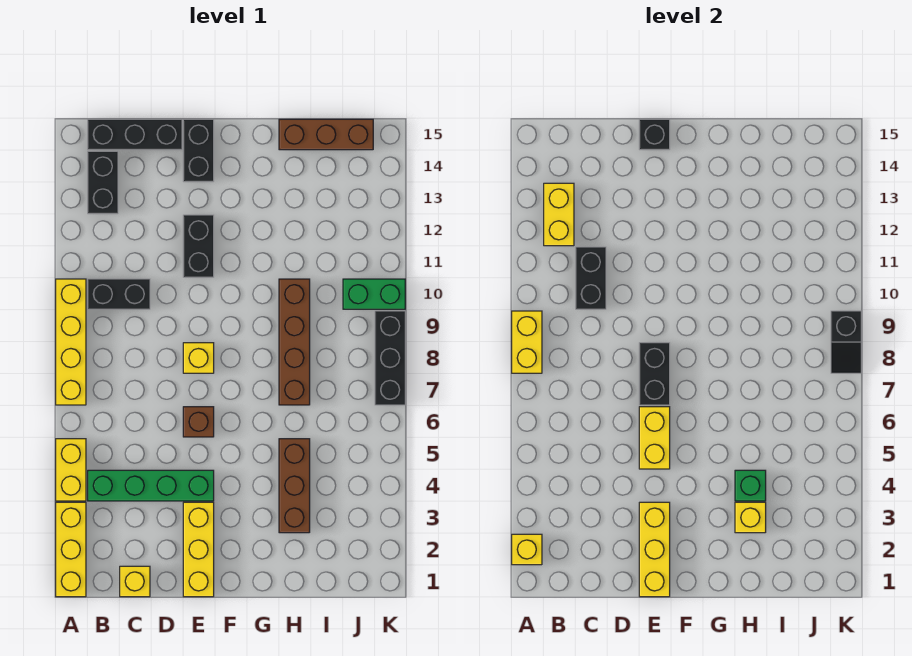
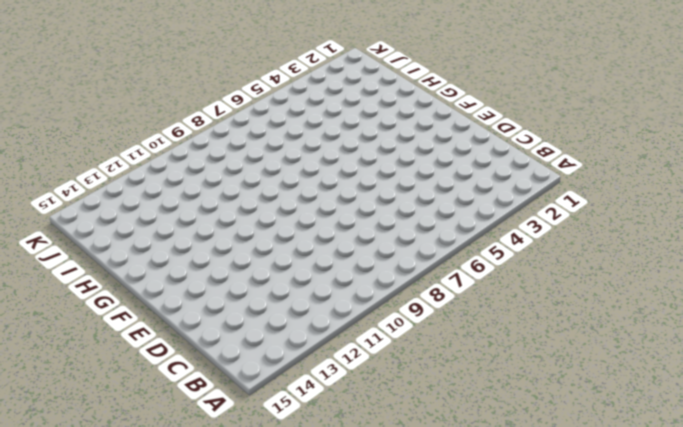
none -> yellow brick A1:A3 level 1
none -> yellow brick A4:A5 level 1
none -> yellow brick A7:A10 level 1

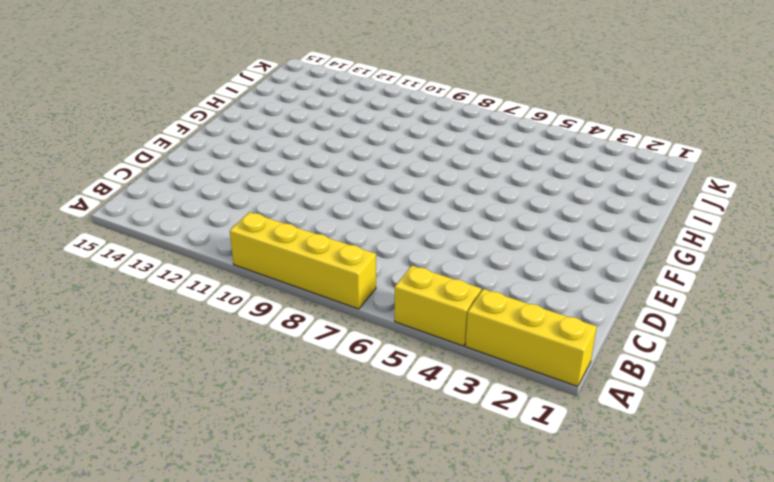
none -> green brick B4:E4 level 1
none -> black brick B10:C10 level 1
none -> black brick B13:B14 level 1

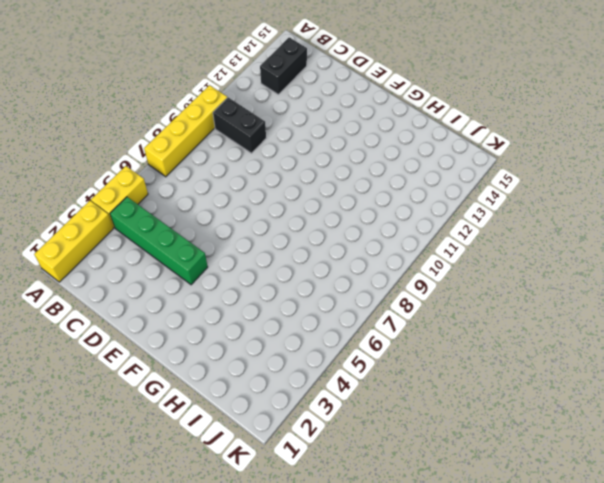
none -> black brick B15:D15 level 1
none -> yellow brick C1 level 1
none -> yellow brick E1:E3 level 1

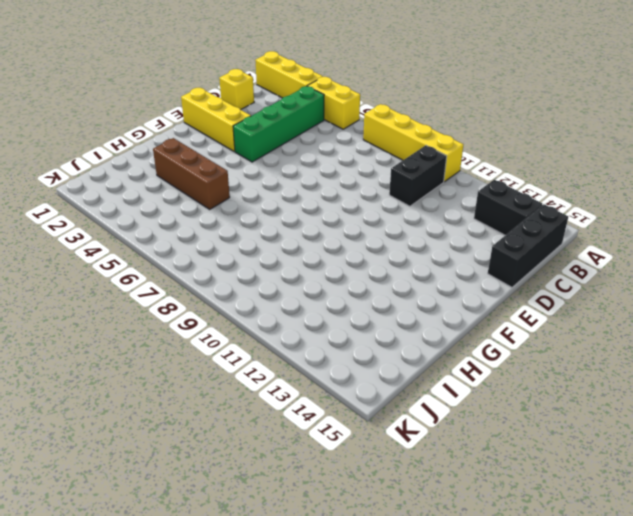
none -> brown brick E6 level 1
none -> yellow brick E8 level 1
none -> black brick E11:E12 level 1

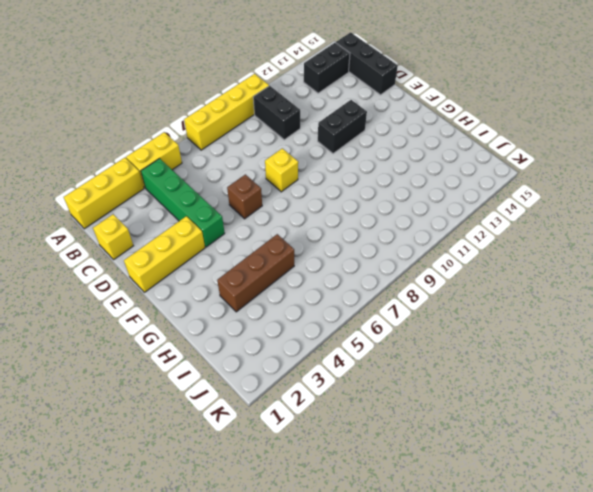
none -> black brick E14:E15 level 1
none -> brown brick H7:H10 level 1
none -> brown brick H15:J15 level 1

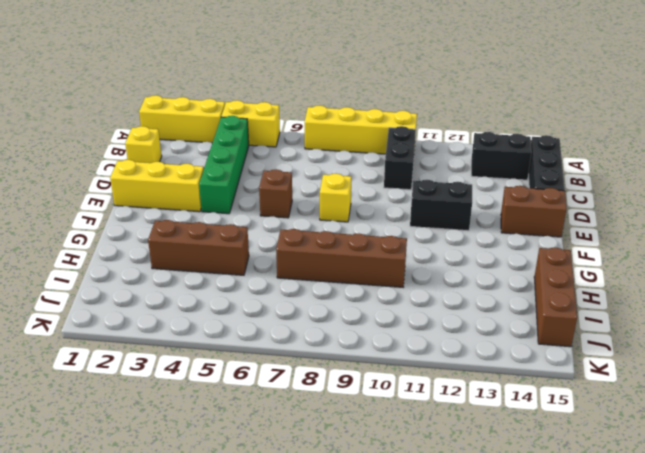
brown brick E14:E15 level 1 -> black brick E14:E15 level 1
none -> green brick J10:K10 level 1
none -> black brick K7:K9 level 1
none -> yellow brick A2 level 2

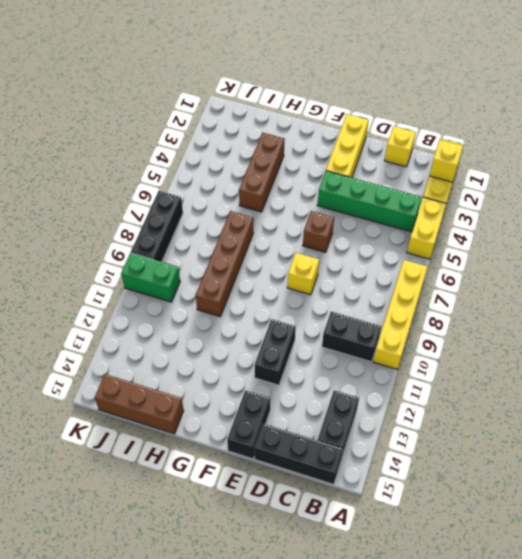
none -> yellow brick A8:A9 level 2
none -> yellow brick B12:B13 level 2
none -> black brick C10:C11 level 2

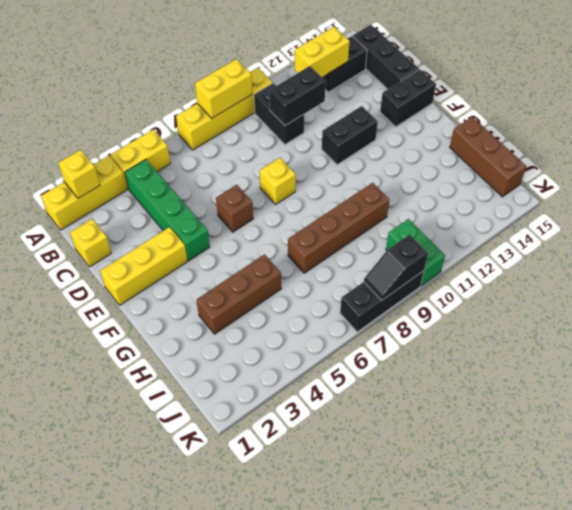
none -> yellow brick E1:E3 level 2
none -> yellow brick E5:E6 level 2
none -> black brick E7:E8 level 2

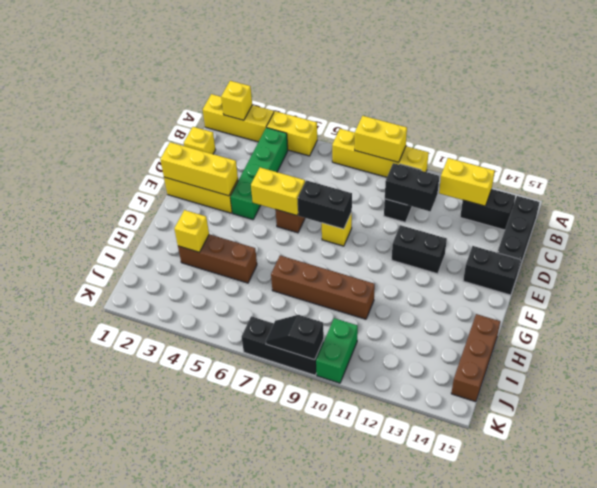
none -> black brick E15 level 2
none -> green brick H4 level 2

